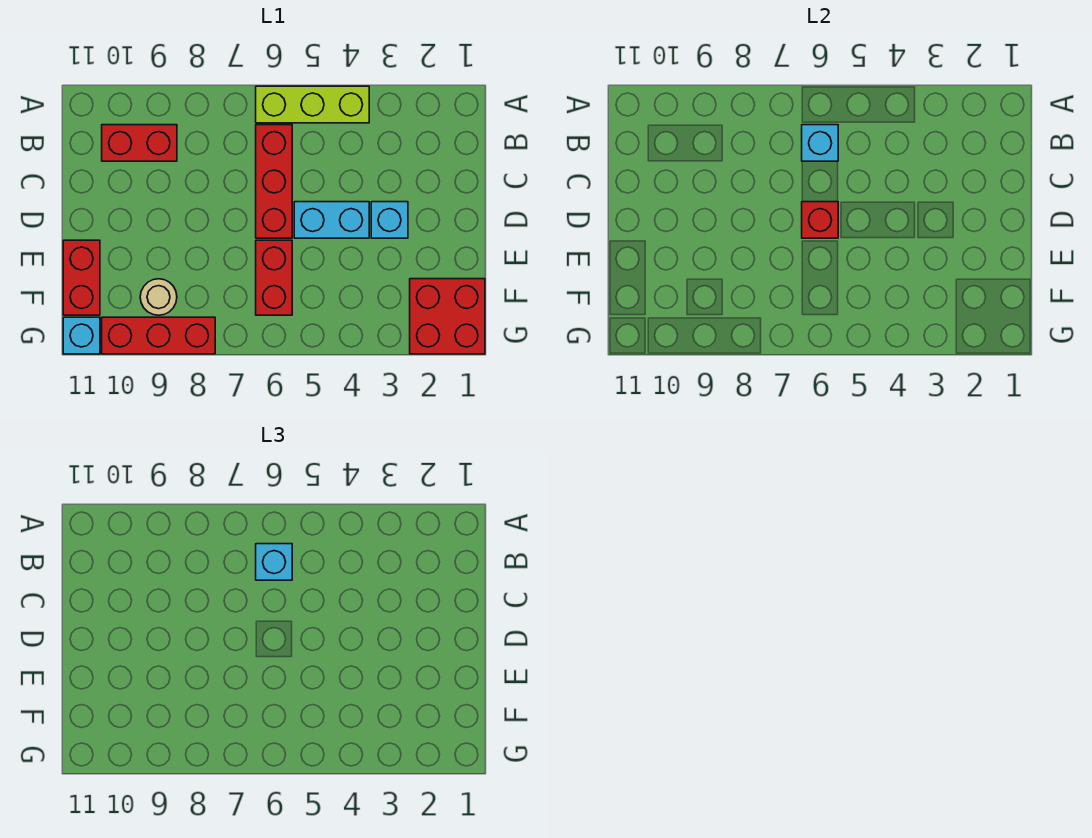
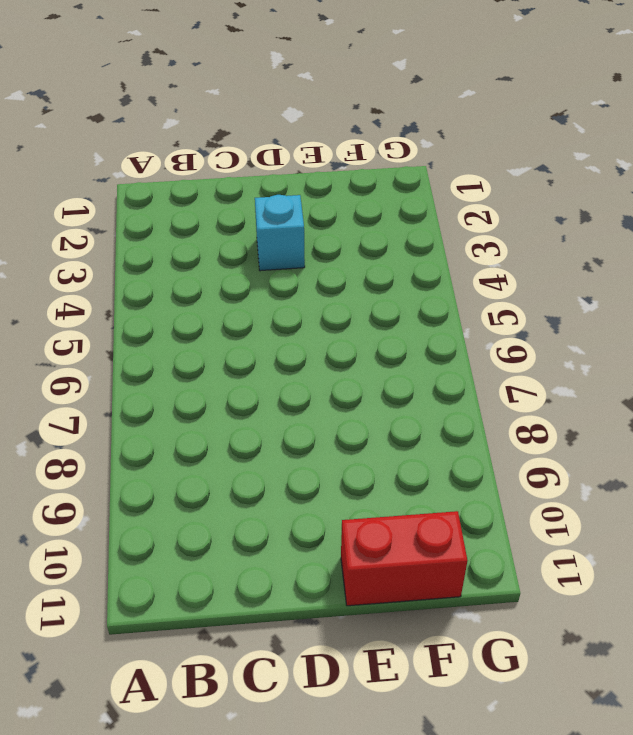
none -> lime brick A4:A6 level 1
none -> red brick B6:D6 level 1
none -> red brick B9:B10 level 1

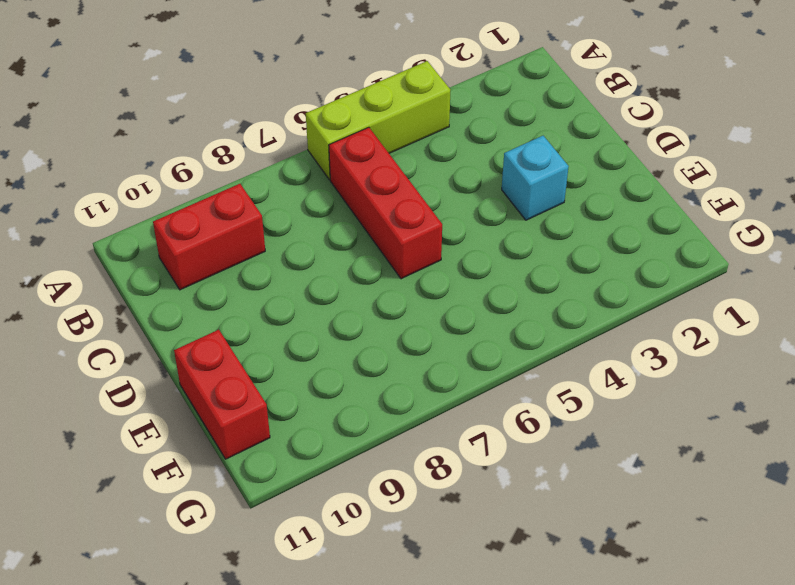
none -> cyan brick D4:D5 level 1
none -> red brick E6:F6 level 1
none -> red brick F1:G2 level 1

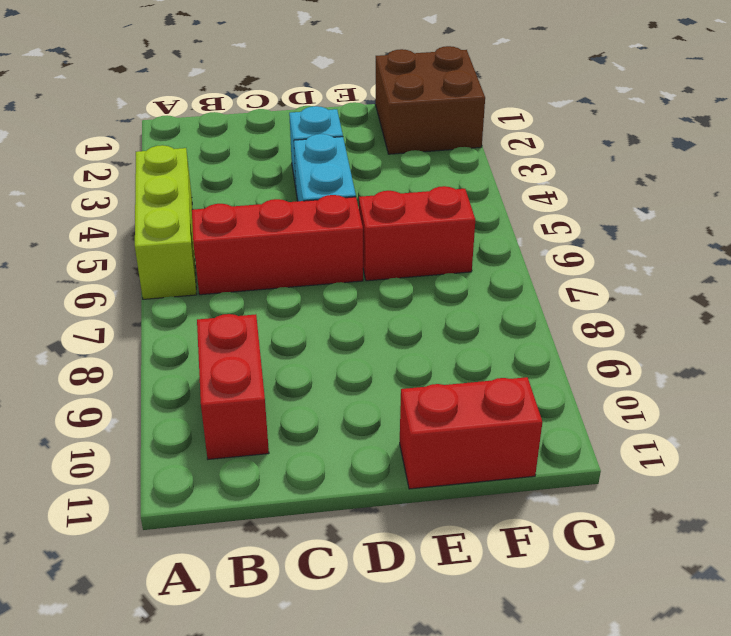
brown brick F1:G2 level 1 -> red brick F1:G2 level 1
none -> tan round brick F9 level 1
none -> red brick G8:G10 level 1
none -> cyan brick G11 level 1

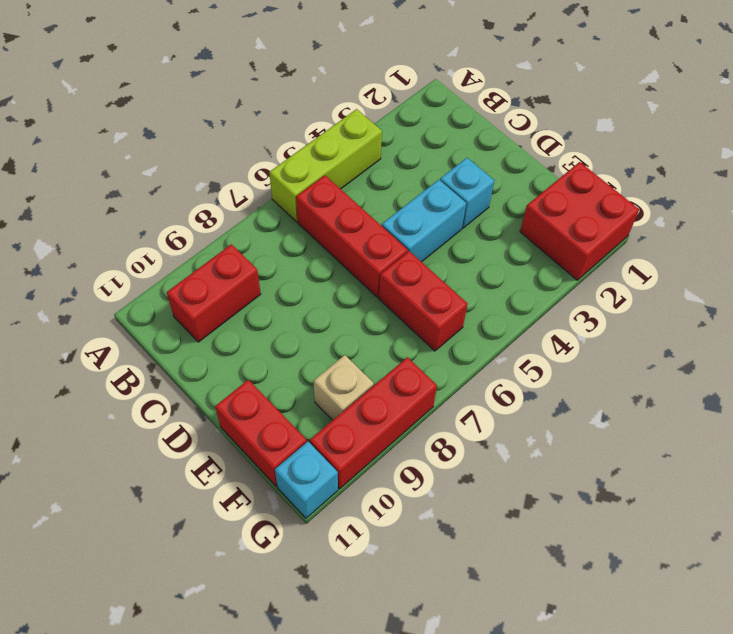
tan brick F9 level 1 -> tan round brick F9 level 1
none -> cyan brick B6 level 2
none -> red brick D6 level 2
none -> cyan brick B6 level 3

